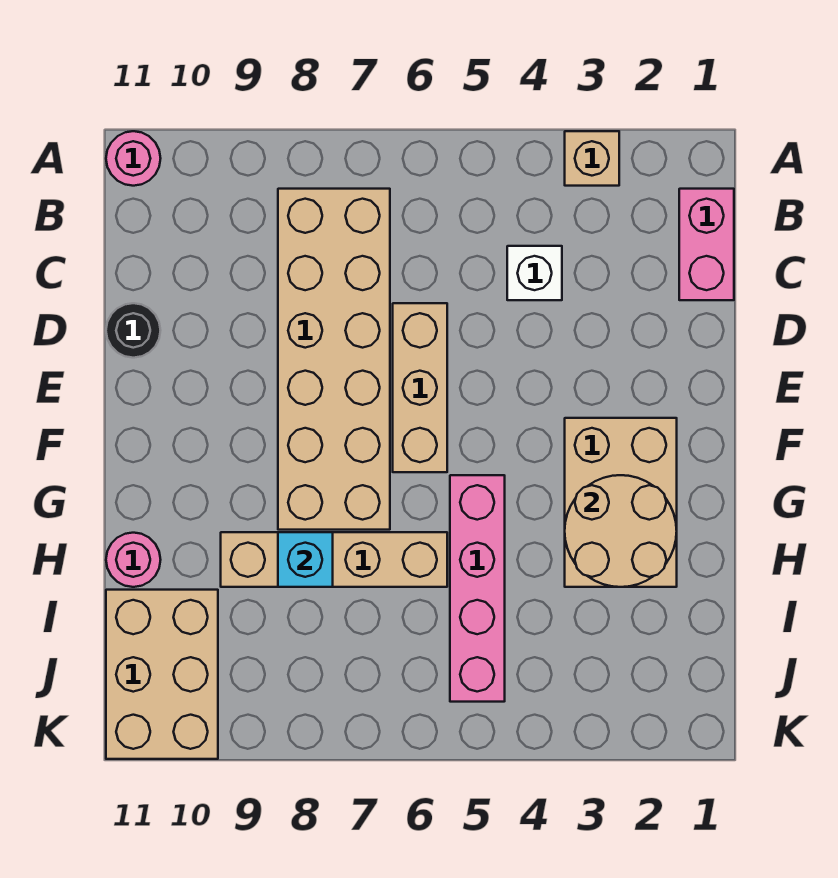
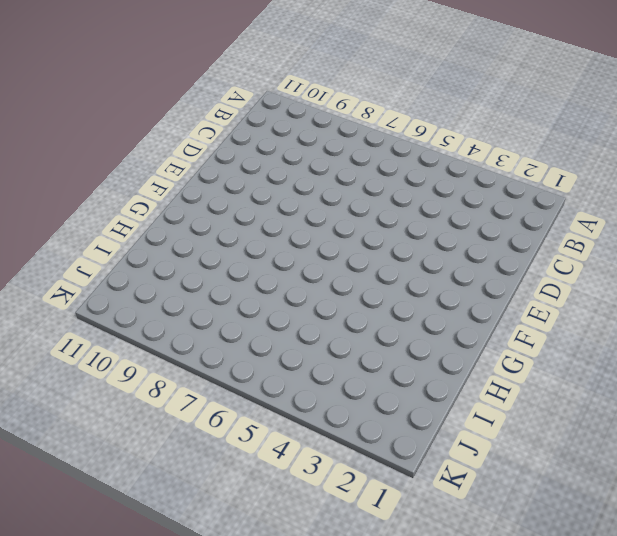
none -> tan brick A3 level 1
none -> pink round brick A11 level 1
none -> pink brick B1:C1 level 1

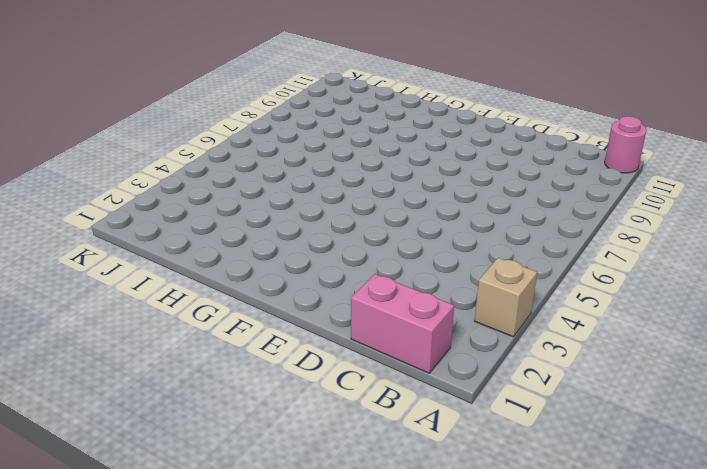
none -> tan brick B7:G8 level 1
none -> white brick C4 level 1
none -> tan brick D6:F6 level 1

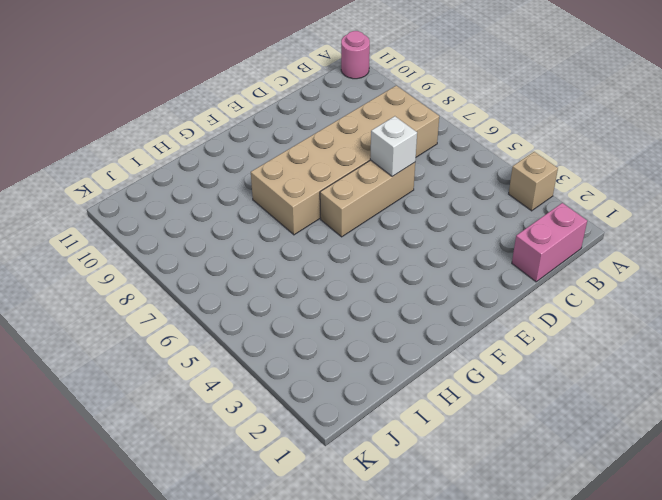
white brick D6 level 2 -> white brick C4 level 1
none -> black round brick D11 level 1
none -> tan brick F2:H3 level 1
none -> pink brick G5:J5 level 1

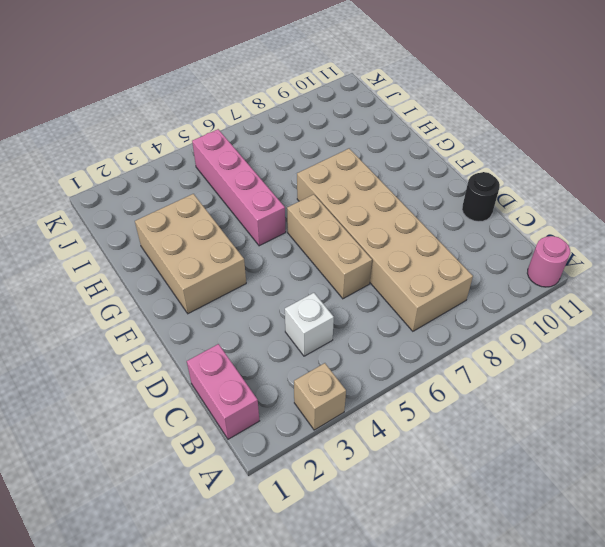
none -> tan brick H6:H9 level 1
none -> pink round brick H11 level 1
none -> tan brick I10:K11 level 1

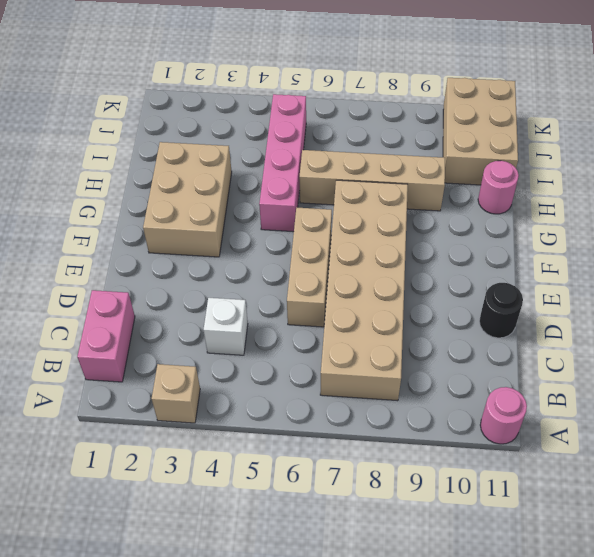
none -> tan round brick G2:H3 level 2
none -> cyan brick H8 level 2

